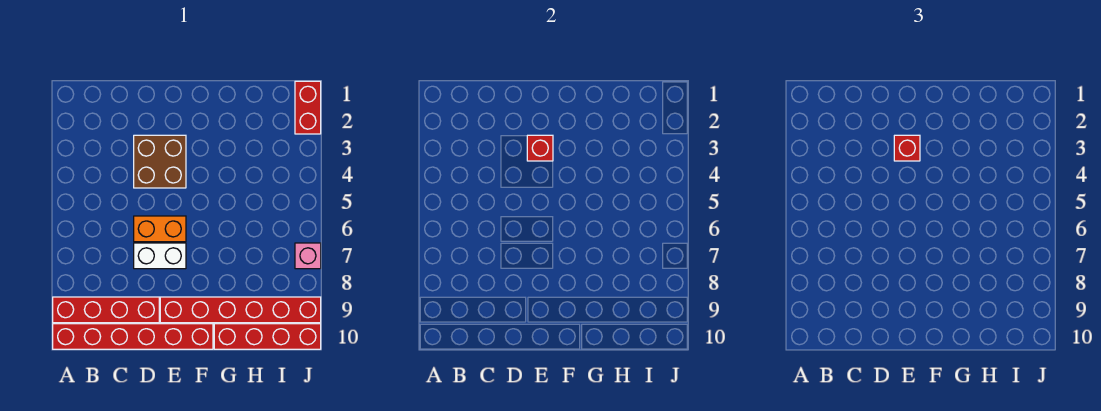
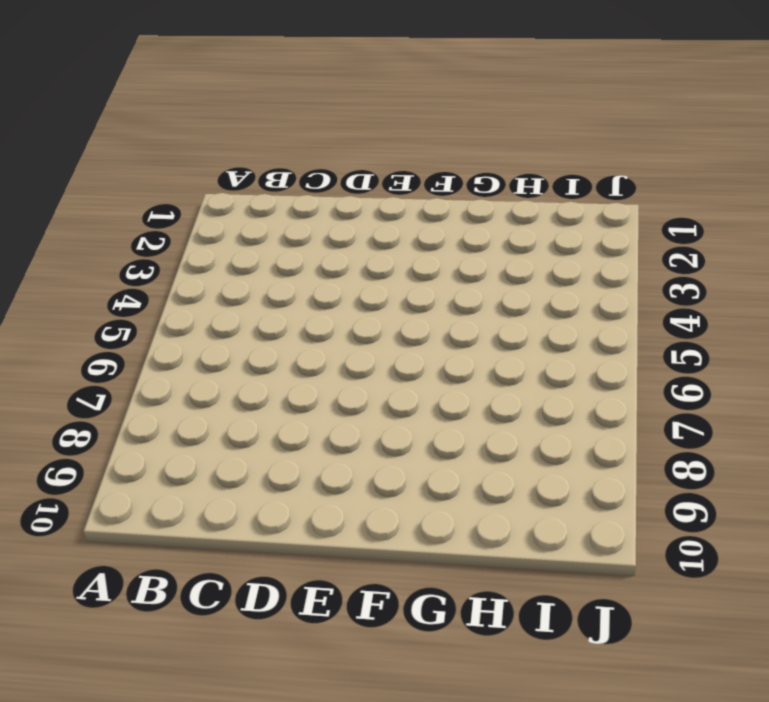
none -> red brick A9:D9 level 1
none -> red brick A10:F10 level 1

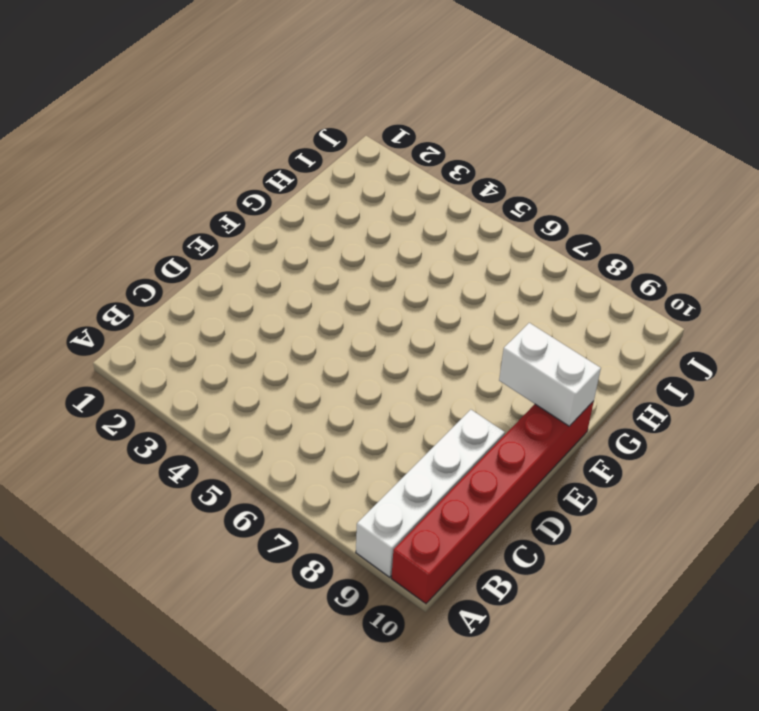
white brick A9:D9 level 1 -> red brick A9:D9 level 1
white brick F9:F10 level 2 -> white brick D7:E7 level 1
none -> brown brick D3:E4 level 1
none -> orange brick D6:E6 level 1

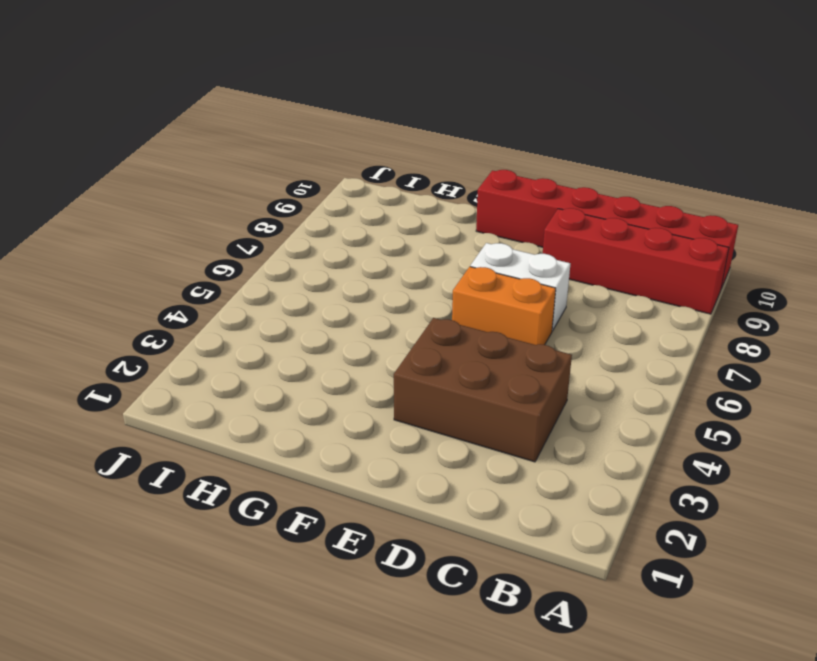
brown brick C3:E4 level 1 -> brown brick D3:E4 level 1
none -> red brick E9:J9 level 1
none -> red brick G10:J10 level 1

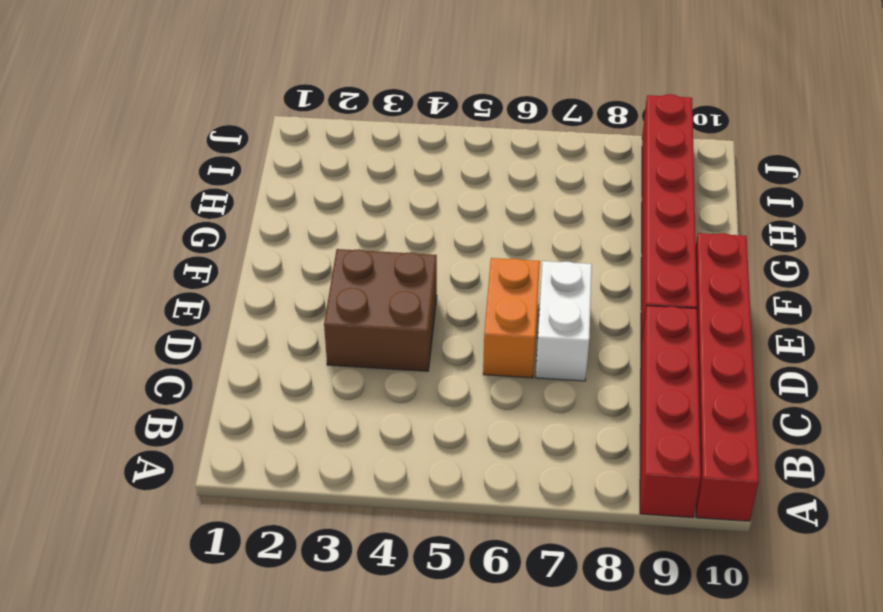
none -> red brick G10:J10 level 1
none -> red brick J1:J2 level 1

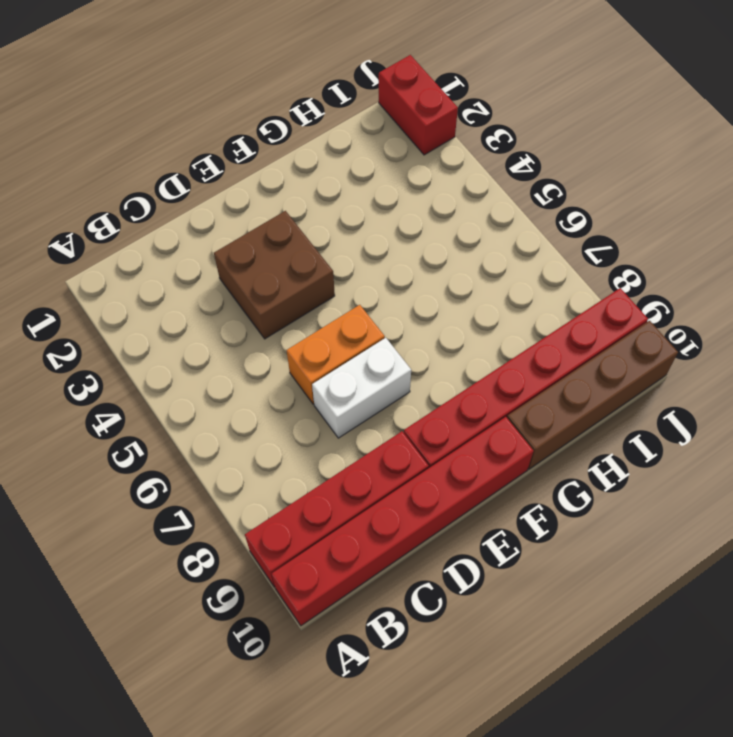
brown brick G10:J10 level 1 -> red brick G10:J10 level 1
none -> pink brick J7 level 1
none -> red brick E3 level 2

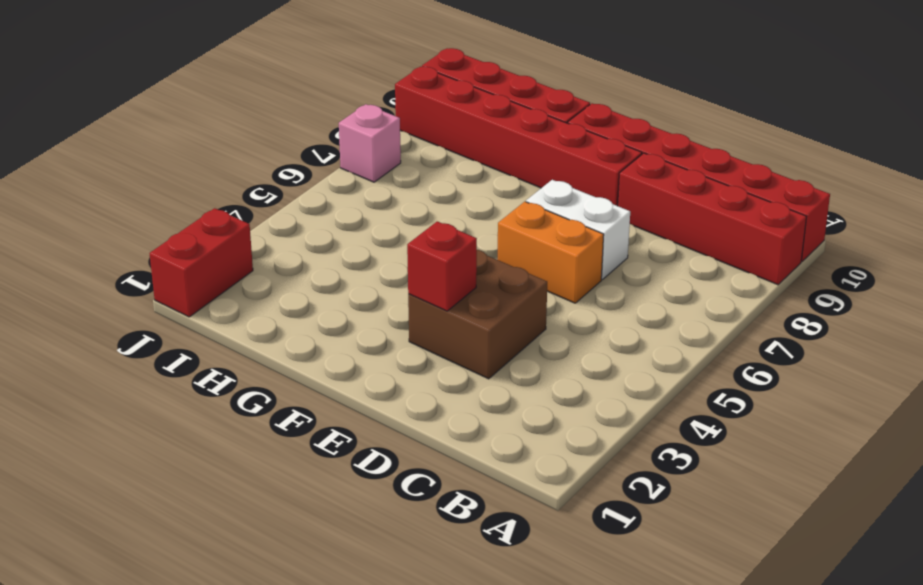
none -> red brick E3 level 3

